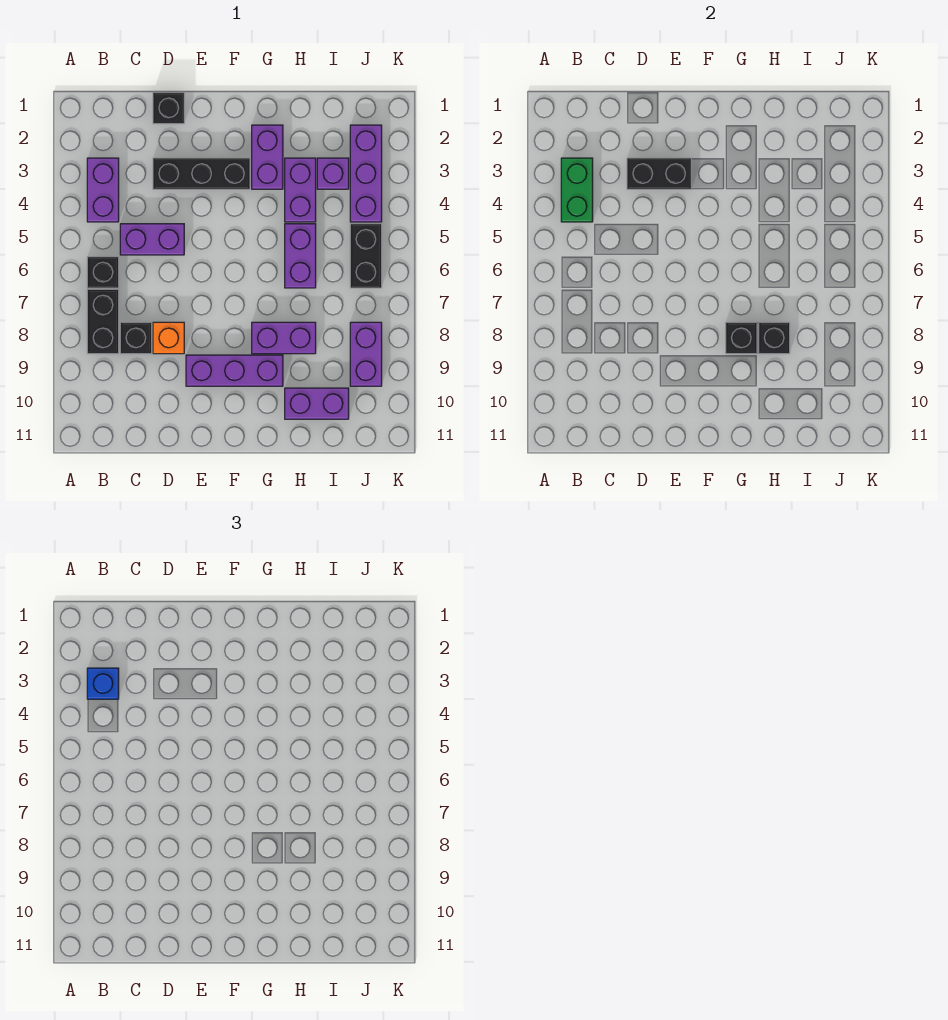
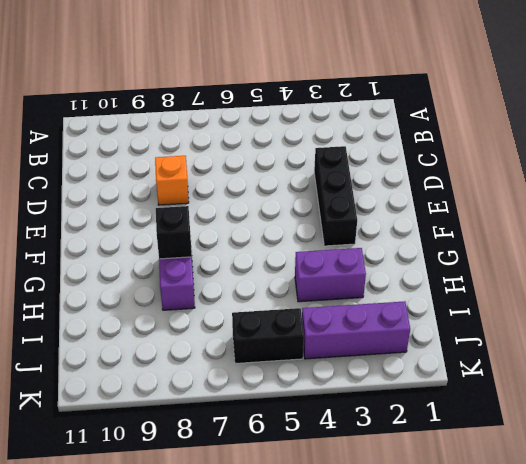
none -> purple brick B3:B4 level 1
none -> black brick B6 level 1
none -> black brick B7:B8 level 1

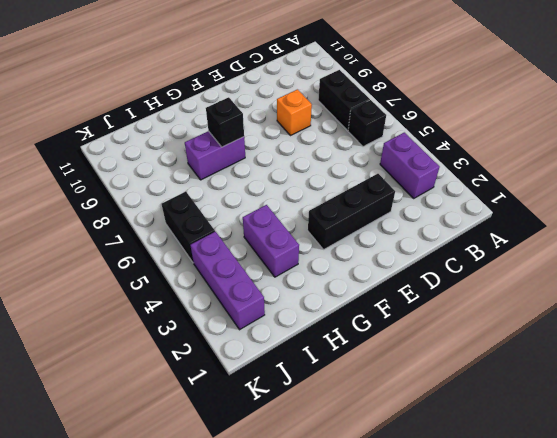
none -> purple brick C5:D5 level 1
none -> black brick C8 level 1
none -> black brick D1 level 1

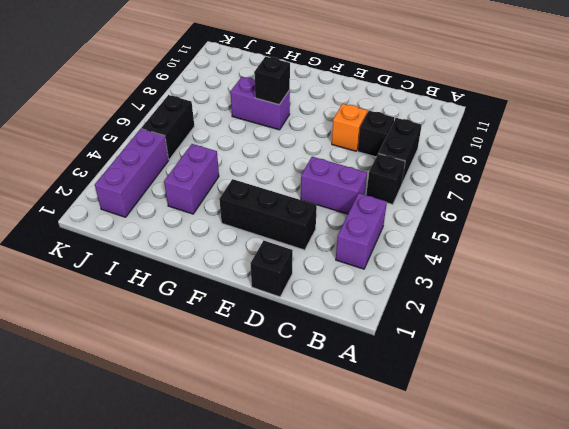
none -> purple brick E9:G9 level 1
none -> purple brick G2:G3 level 1
none -> purple brick H5:H6 level 1

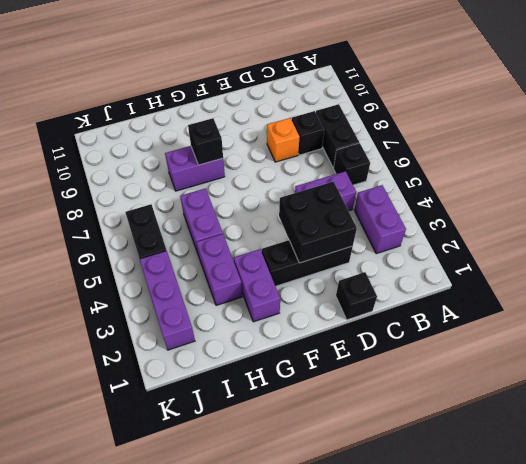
black brick D3:E4 level 2 -> black brick D3:E3 level 2
none -> purple brick E9:G9 level 1
none -> purple brick H10:I10 level 1
none -> purple brick I3 level 1

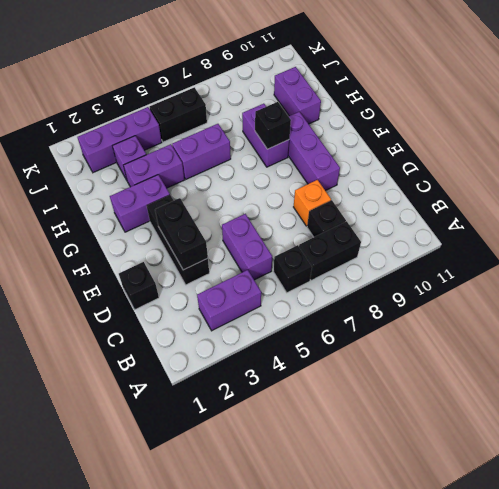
none -> purple brick J8:J9 level 1
none -> green brick B3:B4 level 2
none -> black brick H8 level 2

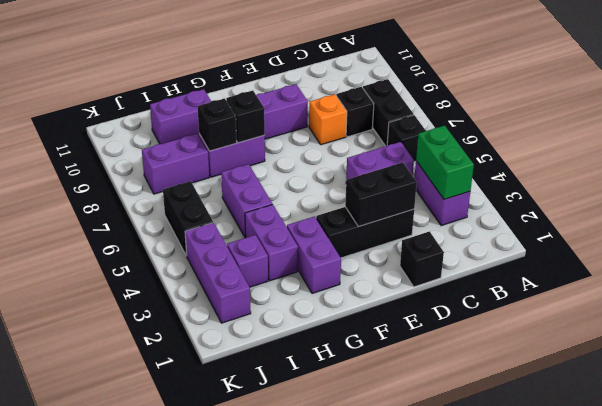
purple brick I8:J8 level 1 -> purple brick J8:J9 level 1
none -> blue brick B3 level 3

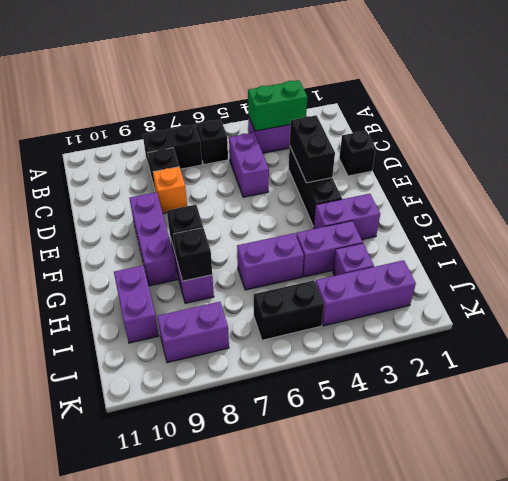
none -> blue brick B3 level 3

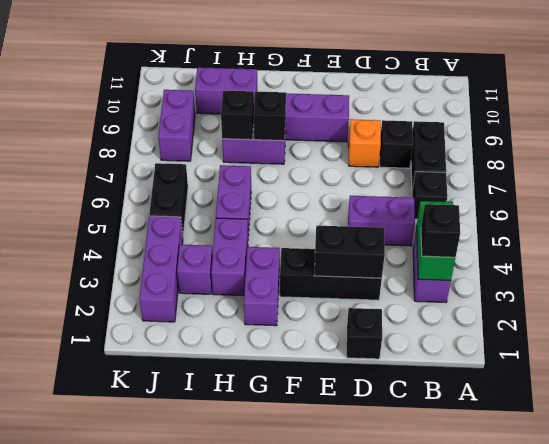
black brick B3 level 3 -> blue brick B3 level 3

